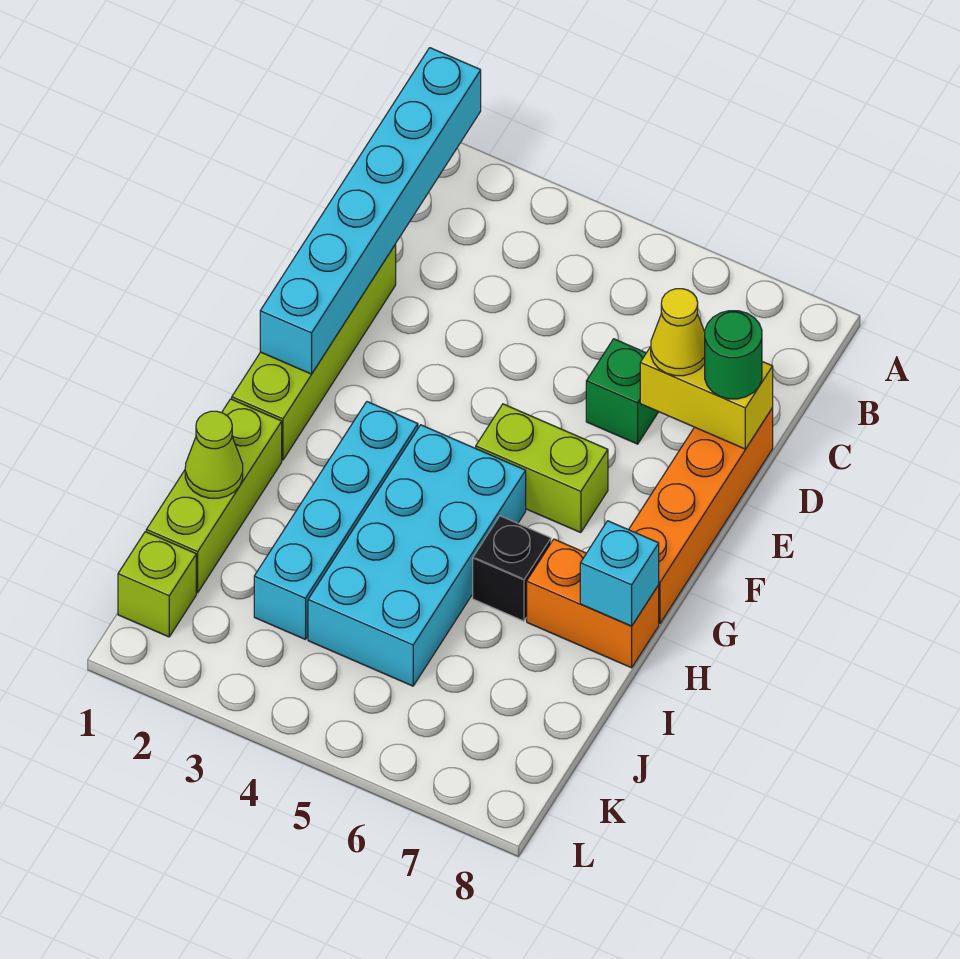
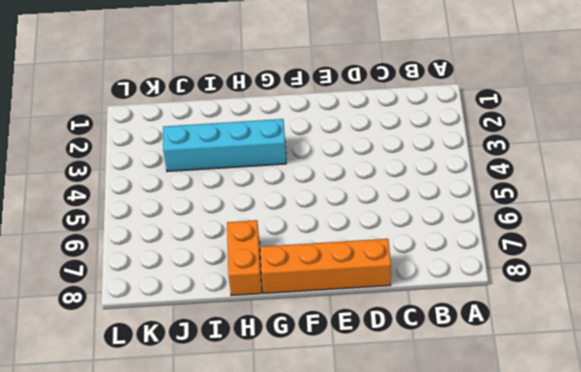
none -> lime brick D1:G1 level 1
none -> green brick D6 level 1
none -> lime brick F5:F6 level 1

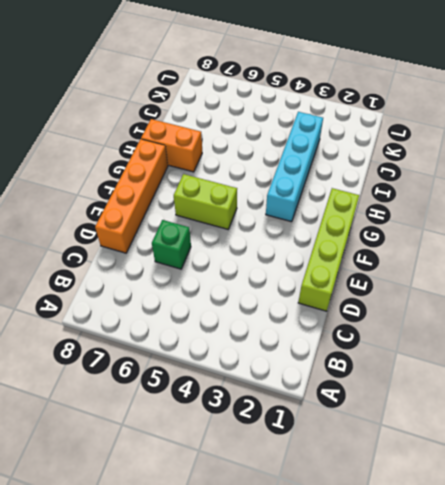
none -> cyan brick G4:J5 level 1
none -> lime brick H1:J1 level 1
none -> black brick H6 level 1

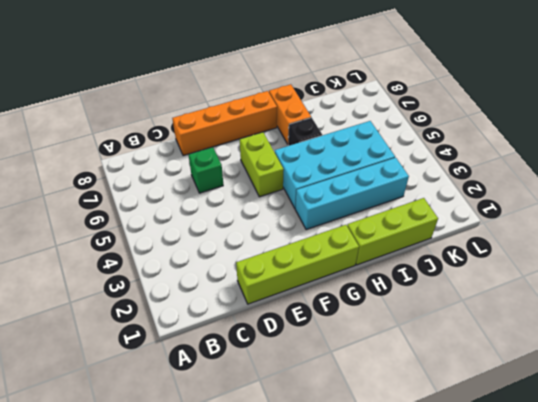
none -> lime brick K1 level 1
none -> cyan brick A1:F1 level 2
none -> yellow brick D7:D8 level 2

